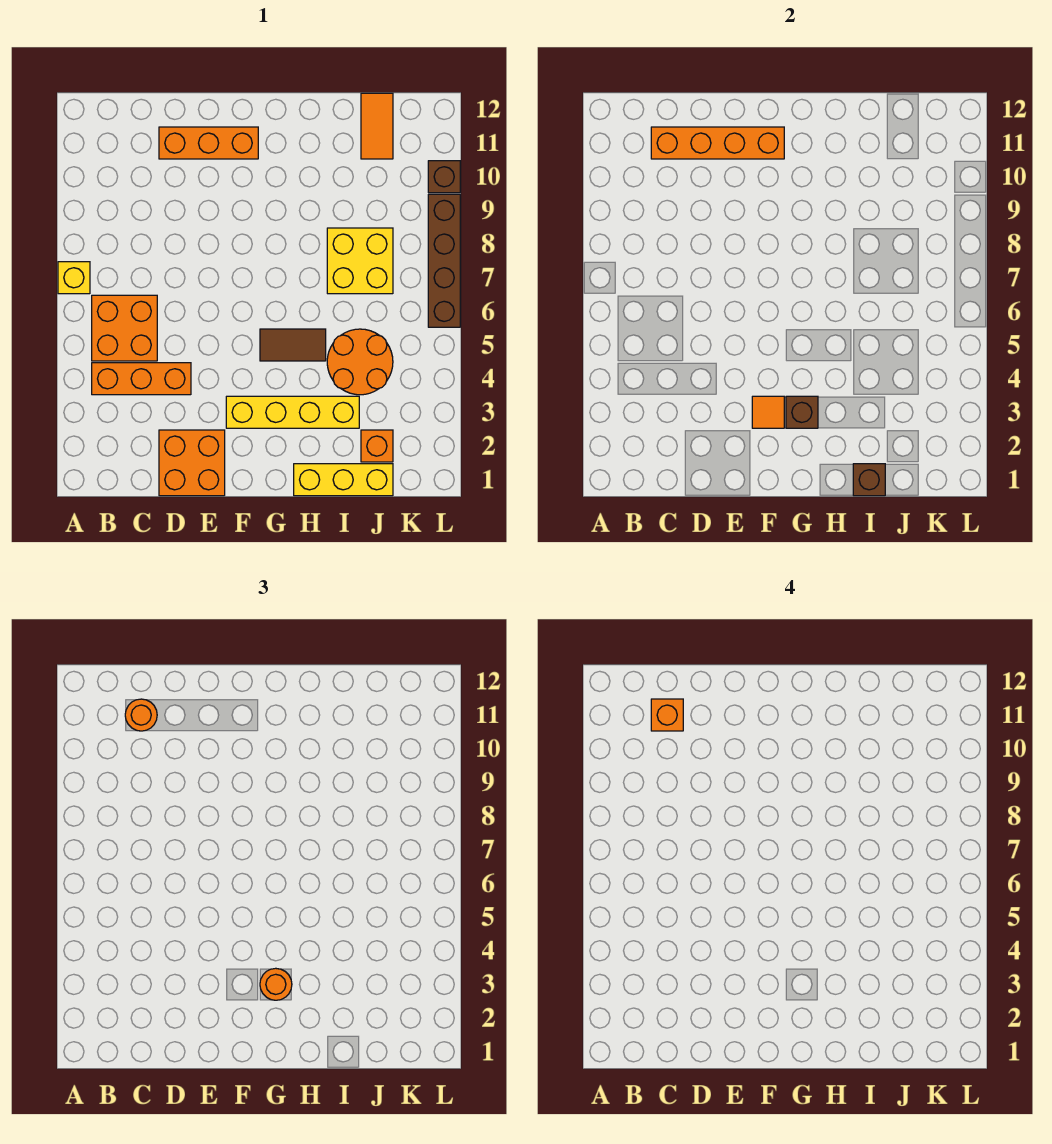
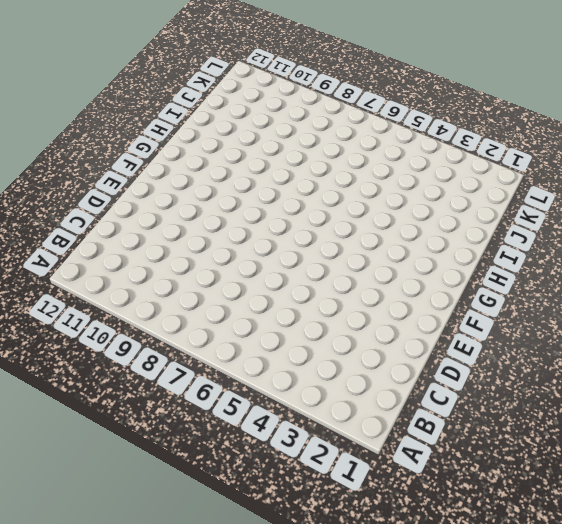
none -> yellow brick A7 level 1
none -> orange brick B4:D4 level 1
none -> orange brick B5:C6 level 1

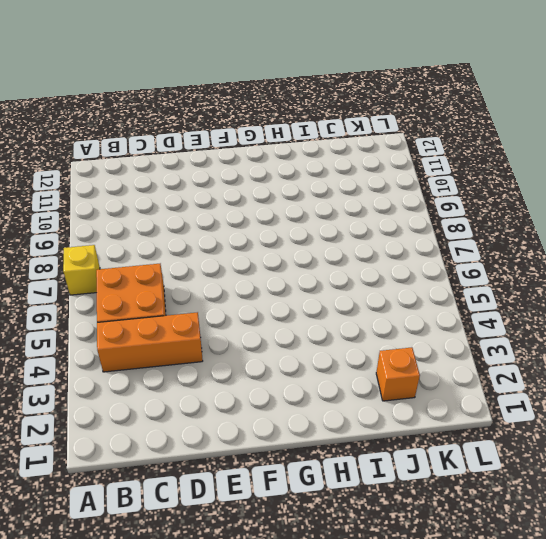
none -> orange brick D1:E2 level 1
none -> orange brick D11:F11 level 1
none -> yellow brick F3:I3 level 1

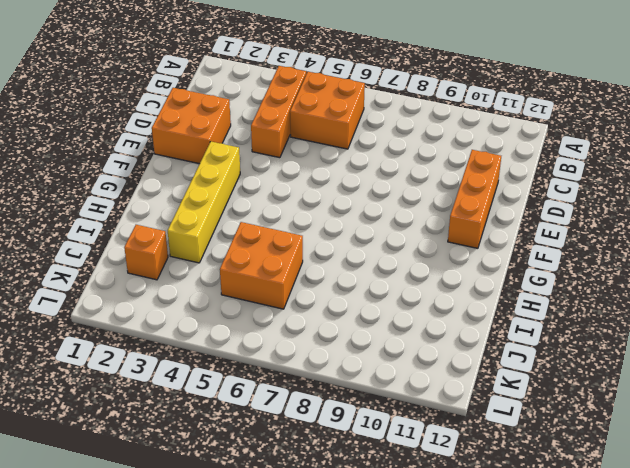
orange brick I5:J6 level 1 -> orange round brick I4:J5 level 1
none -> yellow brick A7 level 1
none -> brown tile G5:H5 level 1
none -> yellow brick H1:J1 level 1

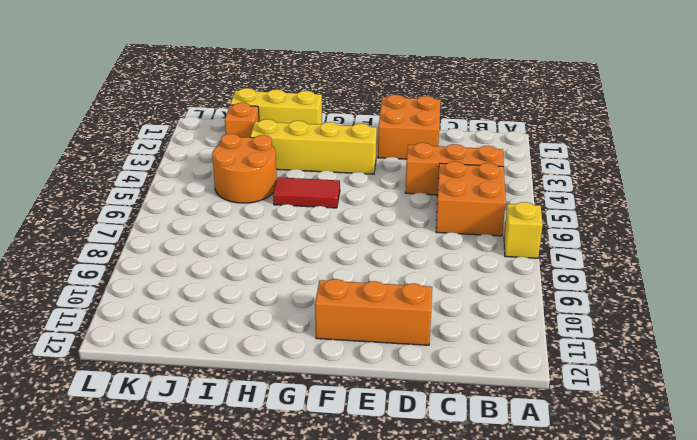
red tile G5:H5 level 1 -> brown tile G5:H5 level 1
none -> yellow brick I7:J8 level 1
none -> orange tile J11:J12 level 1
none -> brown brick L6:L9 level 1

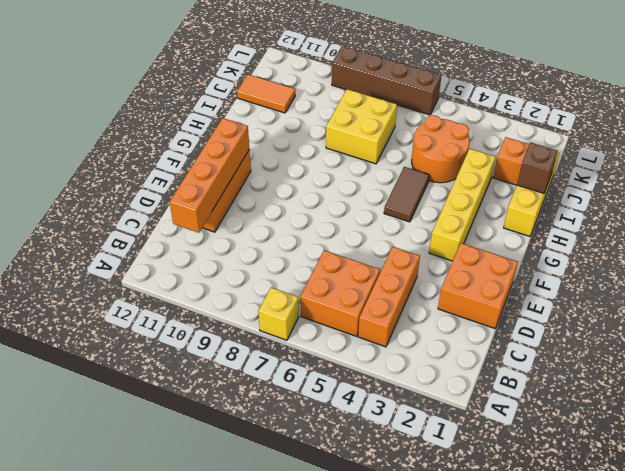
none -> brown brick L10 level 1
none -> orange tile F3 level 2
none -> brown brick G3 level 2

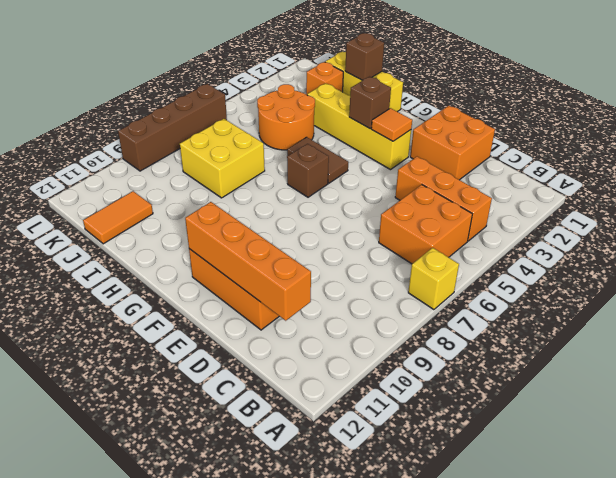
brown brick G6 level 1 -> brown brick L10 level 1
none -> orange round brick C11 level 3
none -> orange round brick G3 level 3
none -> orange brick C11 level 4

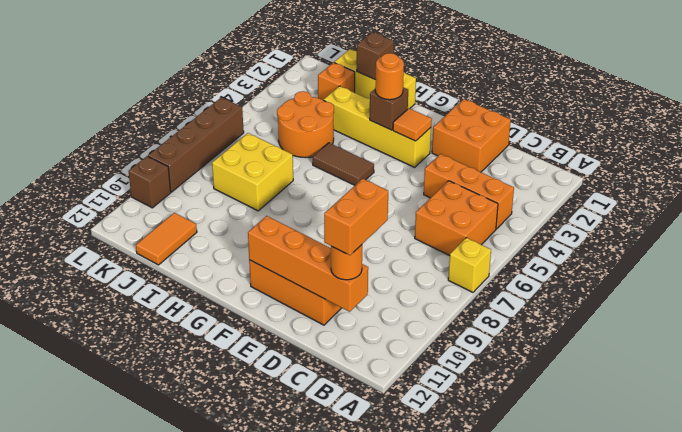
orange brick C10:C11 level 4 -> orange brick C11 level 4

